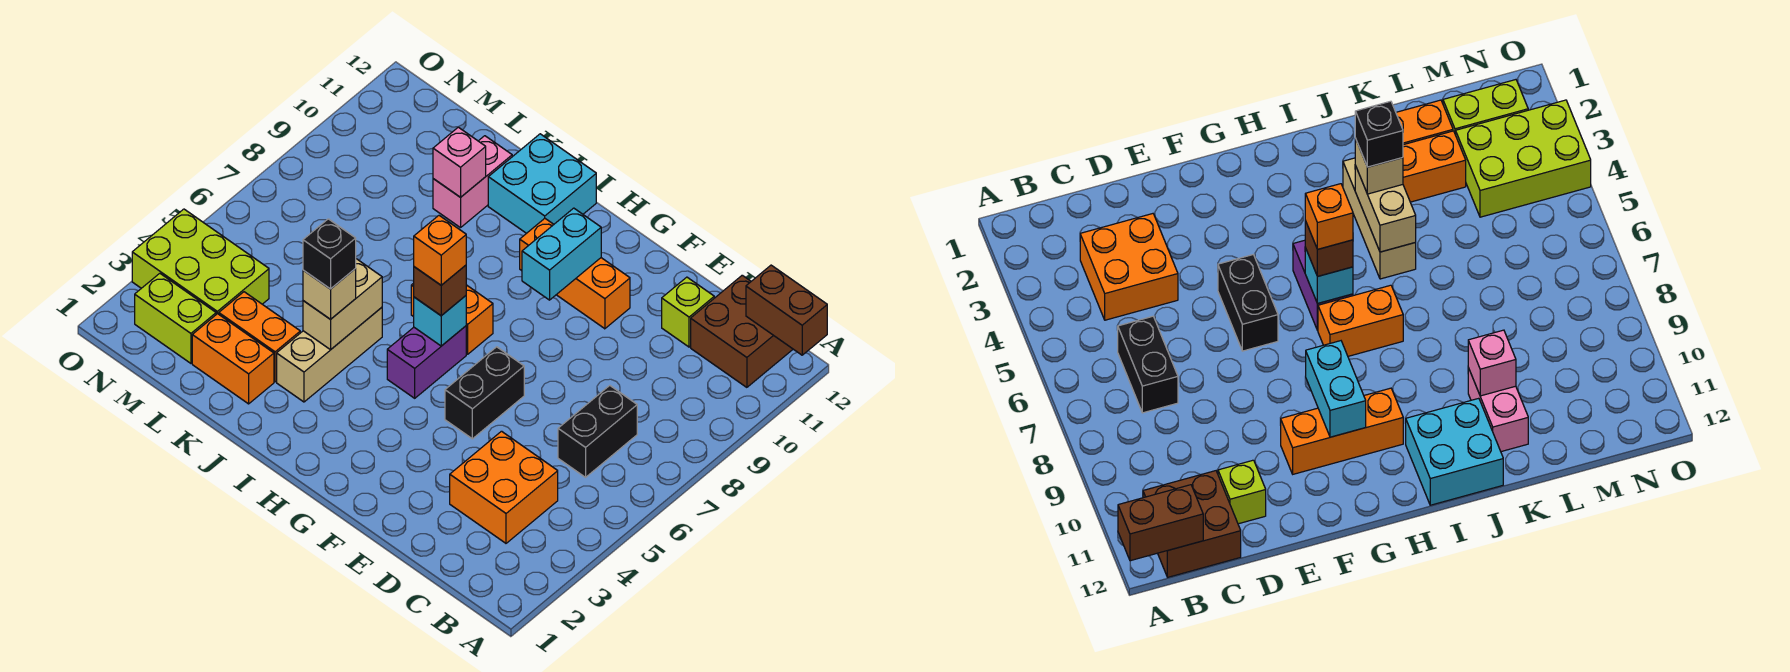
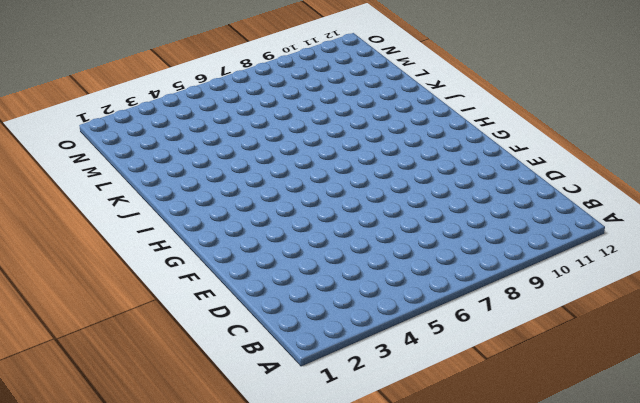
none -> brown brick B11:C12 level 1
none -> orange brick C3:D4 level 1
none -> black brick C6:C7 level 1

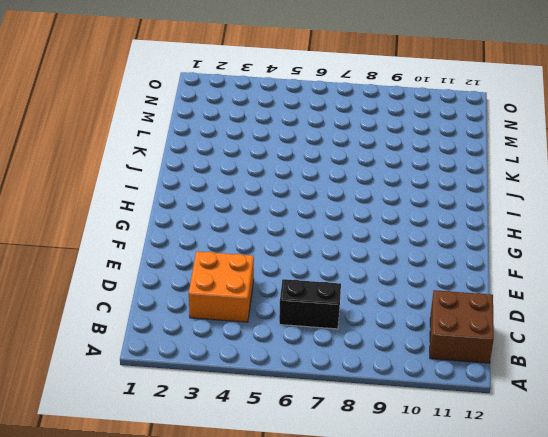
none -> lime brick D11 level 1
none -> black brick F5:F6 level 1
none -> orange brick F10:H10 level 1

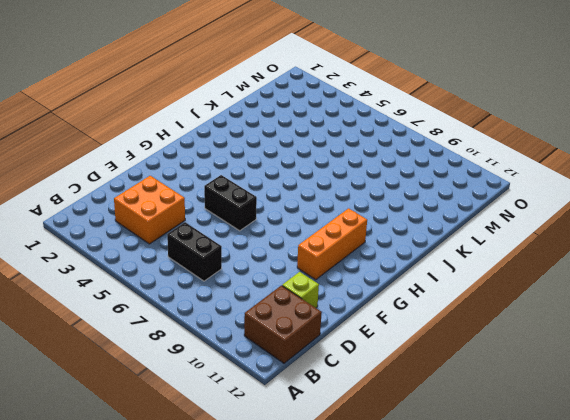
none -> purple brick H5:H6 level 1
none -> orange brick H7:I7 level 1
none -> cyan brick I11:J12 level 1

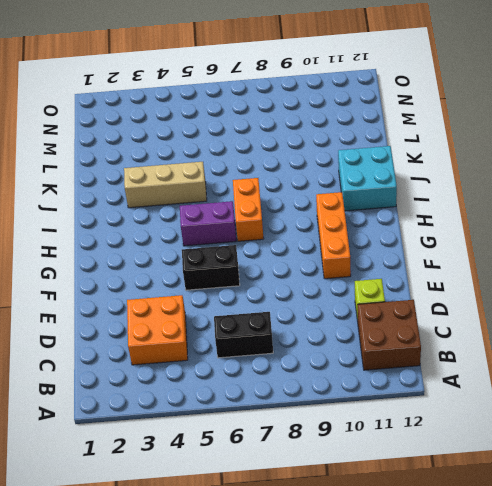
none -> orange brick K2:L2 level 1
none -> orange brick K3:L3 level 1
none -> pink brick K10:K11 level 1

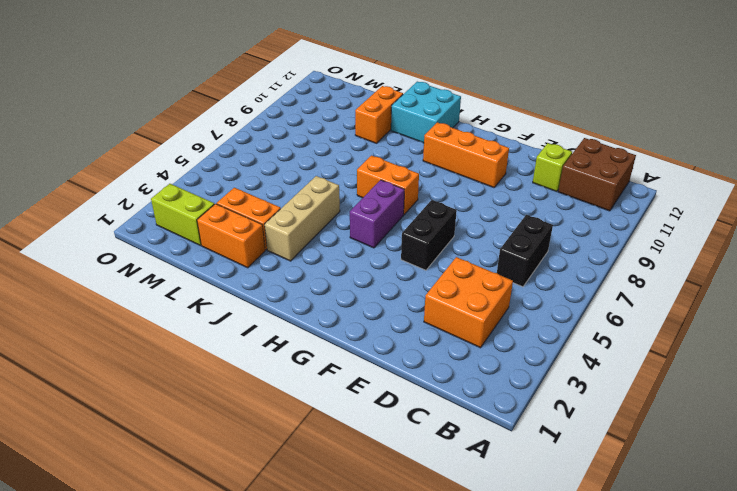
orange brick K10:K11 level 1 -> pink brick K10:K11 level 1
none -> lime brick M3:O4 level 1
none -> brown brick A12:B12 level 2
none -> cyan brick G9:G10 level 2

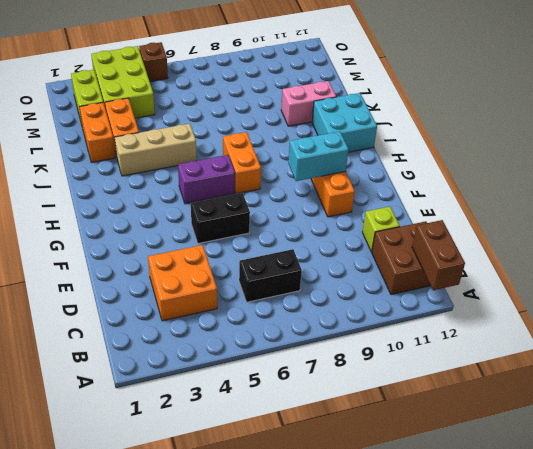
brown brick O5 level 1 -> brown brick H6 level 3
none -> cyan brick H6 level 2
none -> tan brick J4:J5 level 2
none -> pink brick K10 level 2

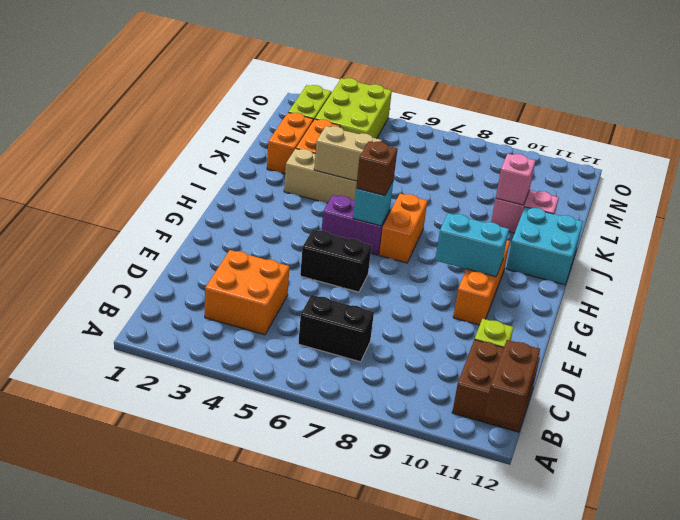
none -> tan brick J4 level 3
none -> orange brick H6 level 4
none -> black brick J4 level 4

